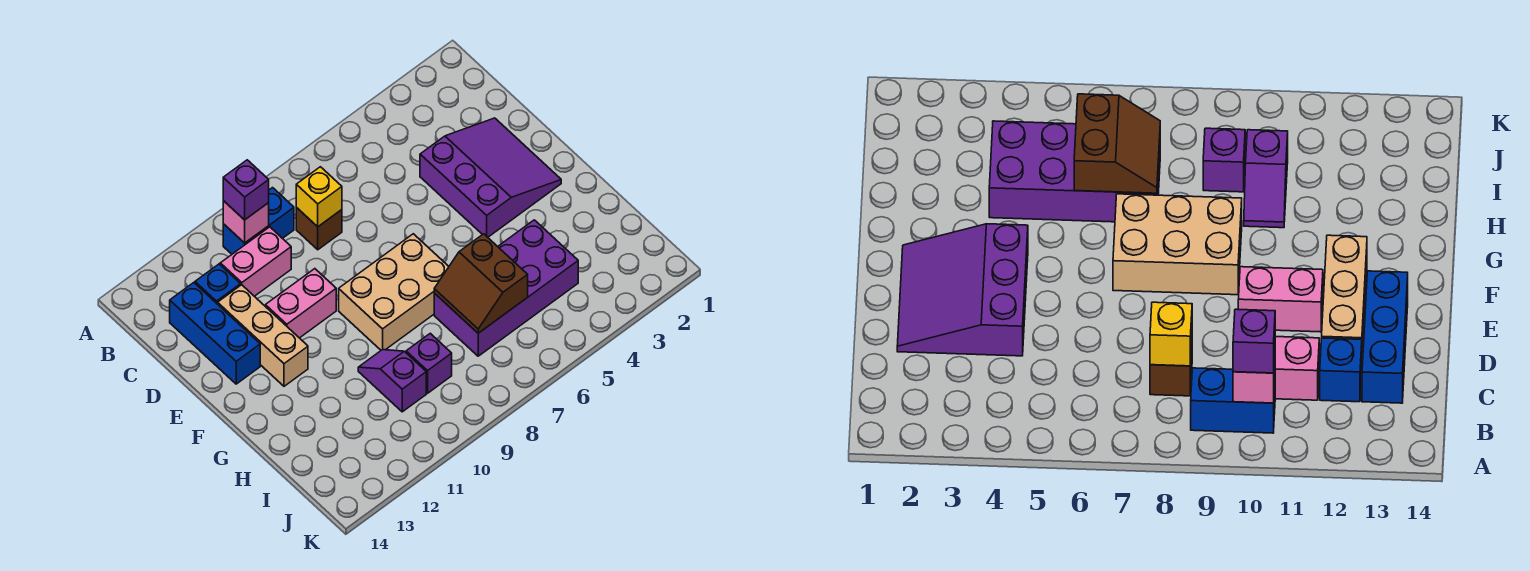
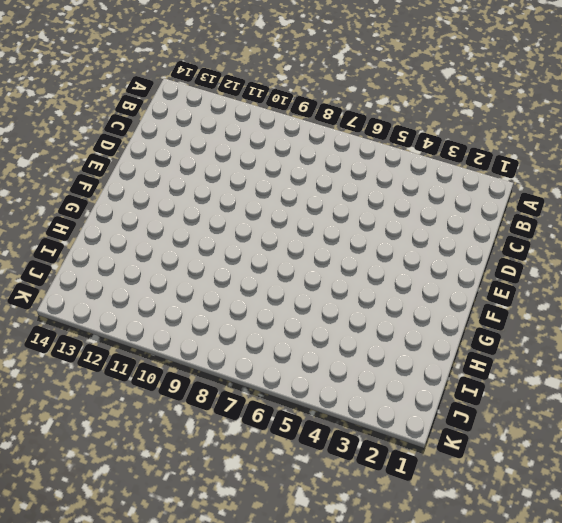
none -> blue brick B9:B10 level 1
none -> brown brick C8 level 1
none -> pink brick C10:C11 level 1

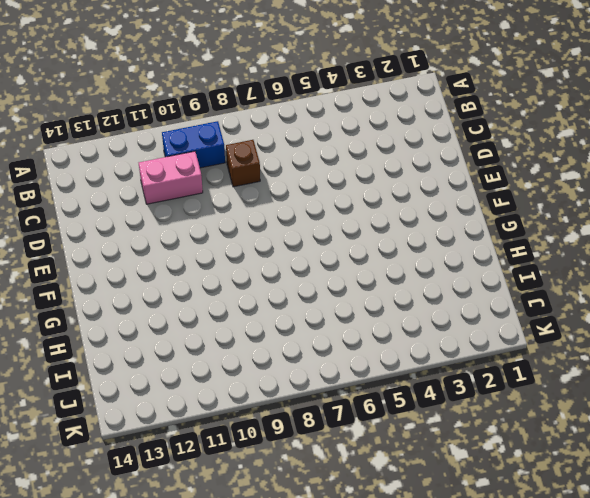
none -> blue brick C12 level 1
none -> blue brick C13:E13 level 1
none -> purple slope D2:F4 level 1 top 4

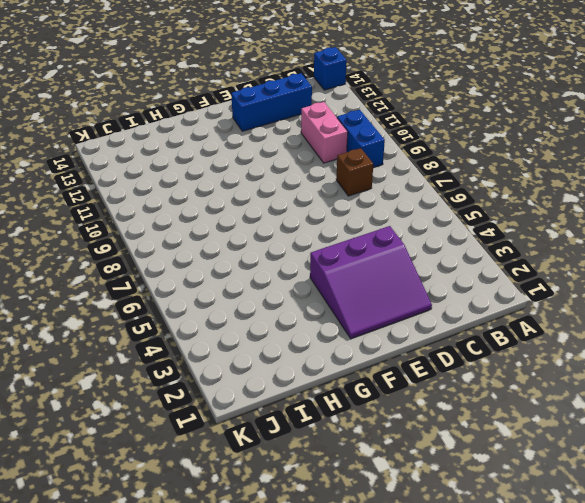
blue brick A14 level 1 -> blue brick C12 level 1
none -> tan brick D12:F12 level 1
none -> pink brick E10:E11 level 1
none -> tan brick F7:G9 level 1

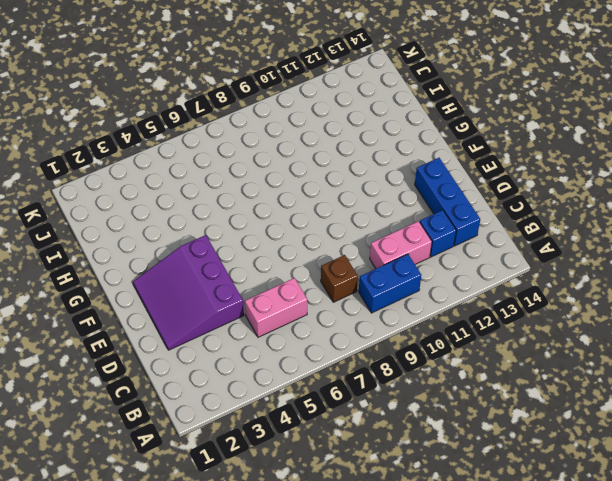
pink brick C5:C6 level 1 -> pink brick E10:E11 level 1
none -> tan brick D12:F12 level 1
none -> tan brick F7:G9 level 1
none -> purple brick H4:I7 level 1

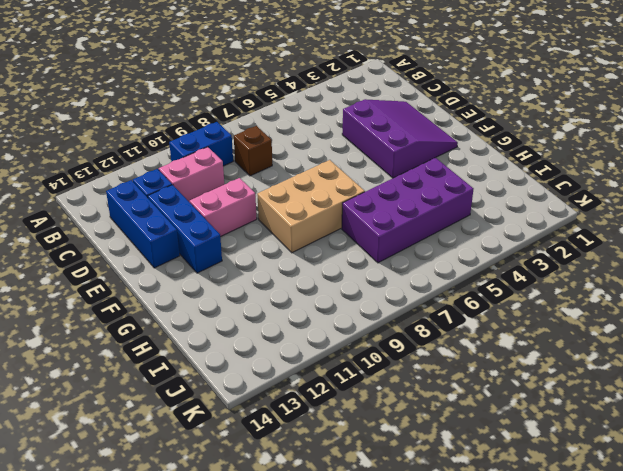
blue brick D12:F12 level 1 -> tan brick D12:F12 level 1
none -> purple slope H10:I10 level 1 top I
none -> purple brick I9 level 1
none -> pink brick B10 level 2

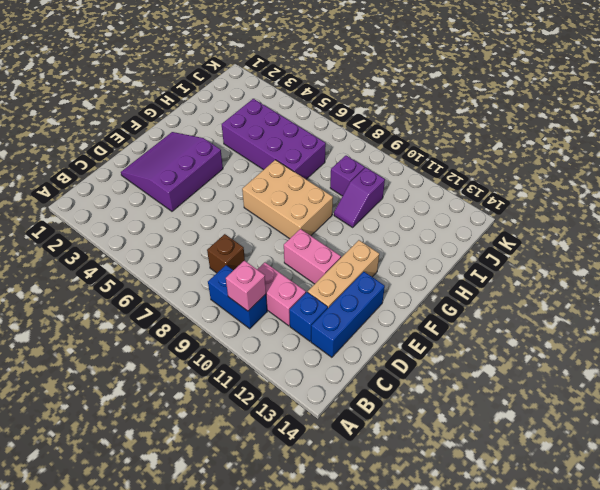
none -> yellow brick C8 level 2
none -> brown slope H6:I7 level 2 top 6
none -> purple brick B10 level 3

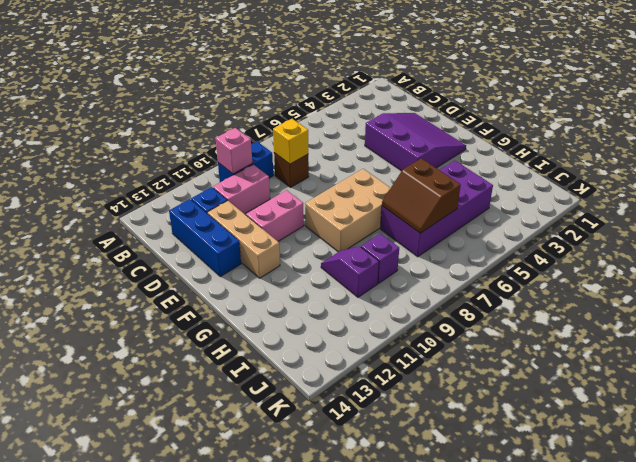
none -> purple brick B10 level 3

